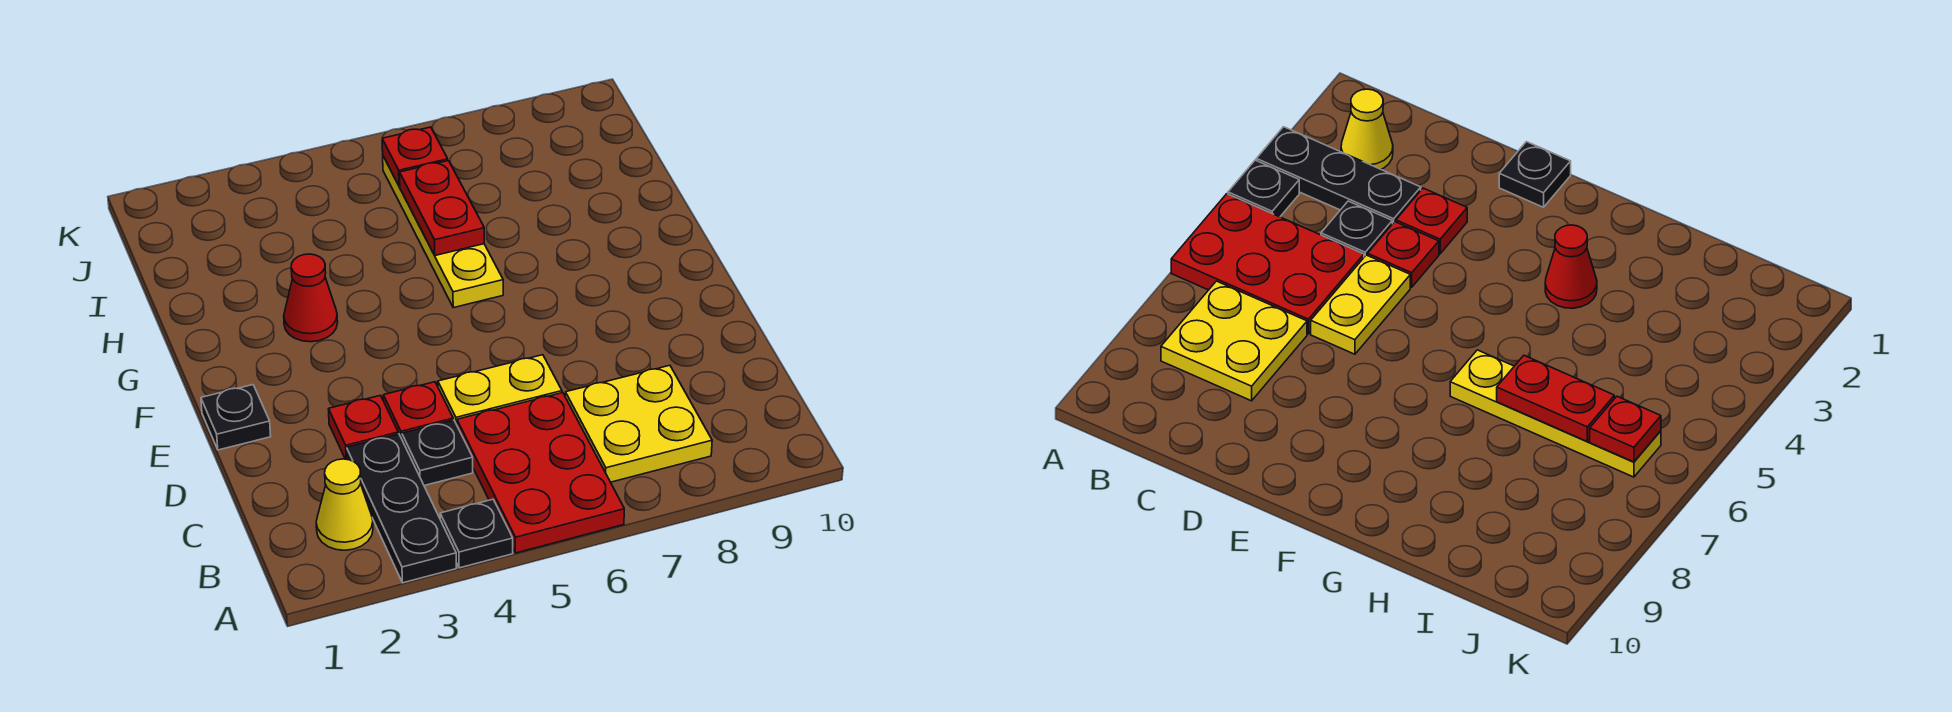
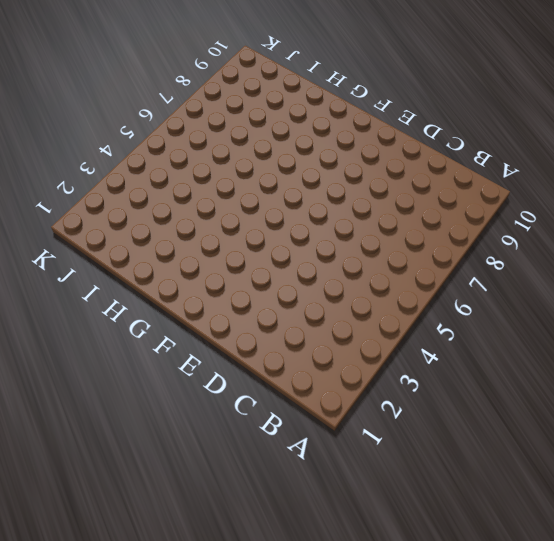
none -> black plate A3:C3 level 1
none -> black plate A4 level 1
none -> red plate A5:C6 level 1

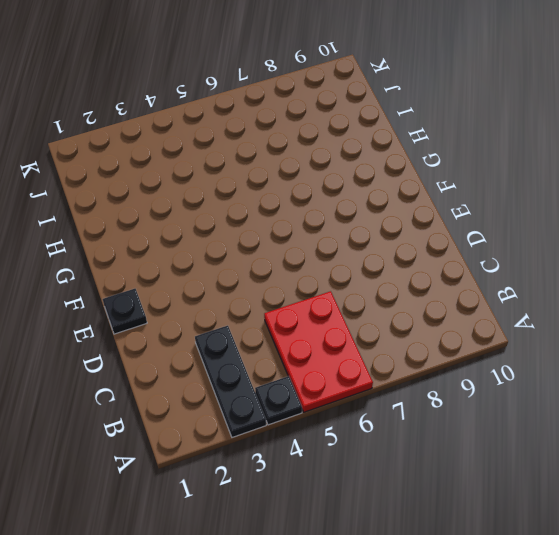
none -> yellow cone B2 level 1
none -> yellow plate B7:C8 level 1
none -> black plate C4 level 1

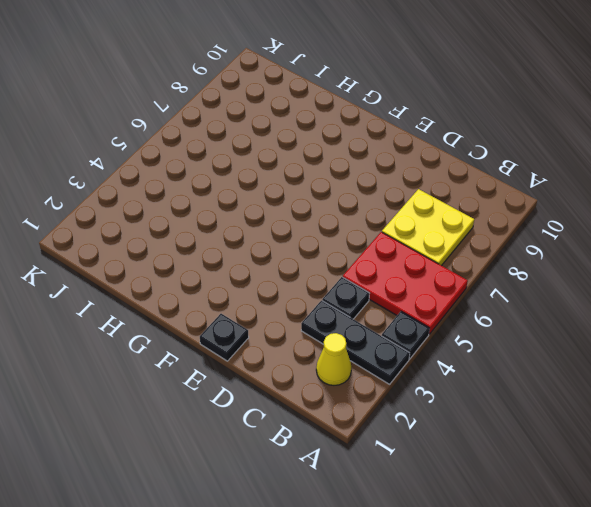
none -> red plate D3 level 1
none -> red plate D4 level 1
none -> yellow plate D5:D6 level 1

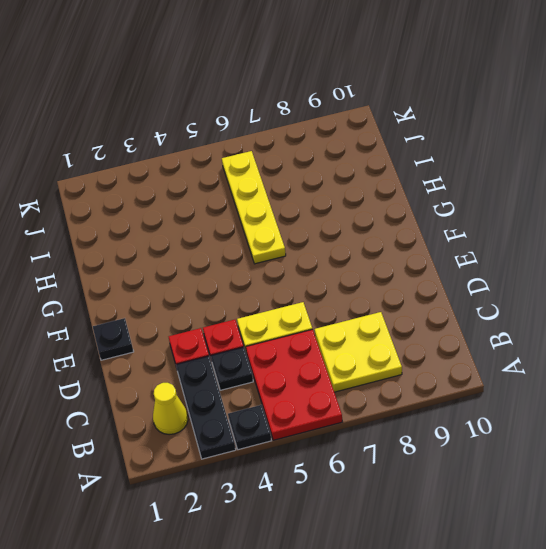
none -> red cone G3 level 1
none -> red plate H6:I6 level 2
none -> red plate J6 level 2

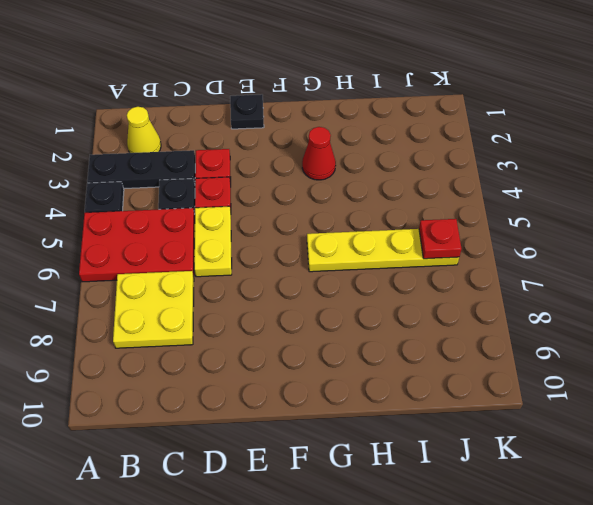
none -> red plate H6:I6 level 2

